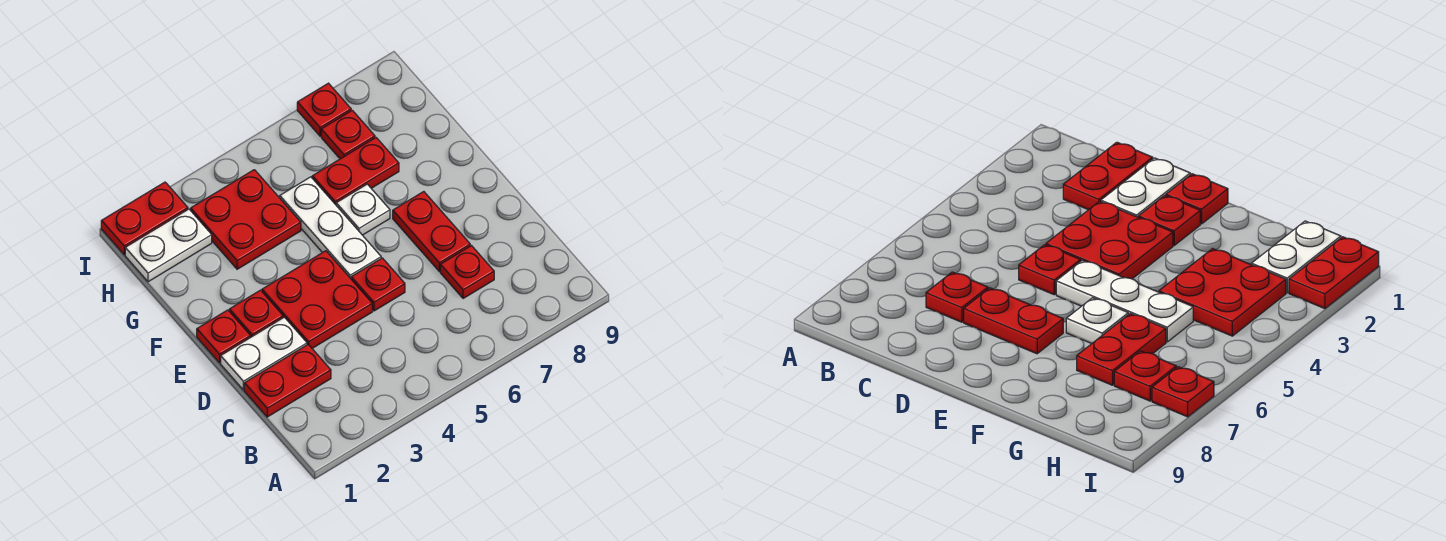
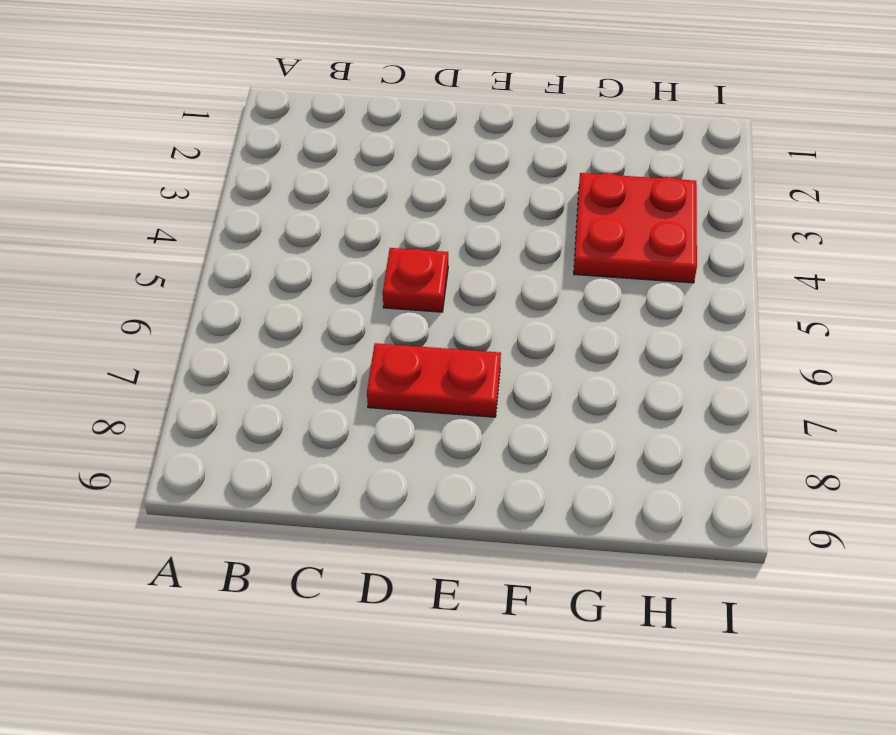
none -> red plate C1:C2 level 1
none -> red plate C7 level 1
none -> white plate D1:D2 level 1

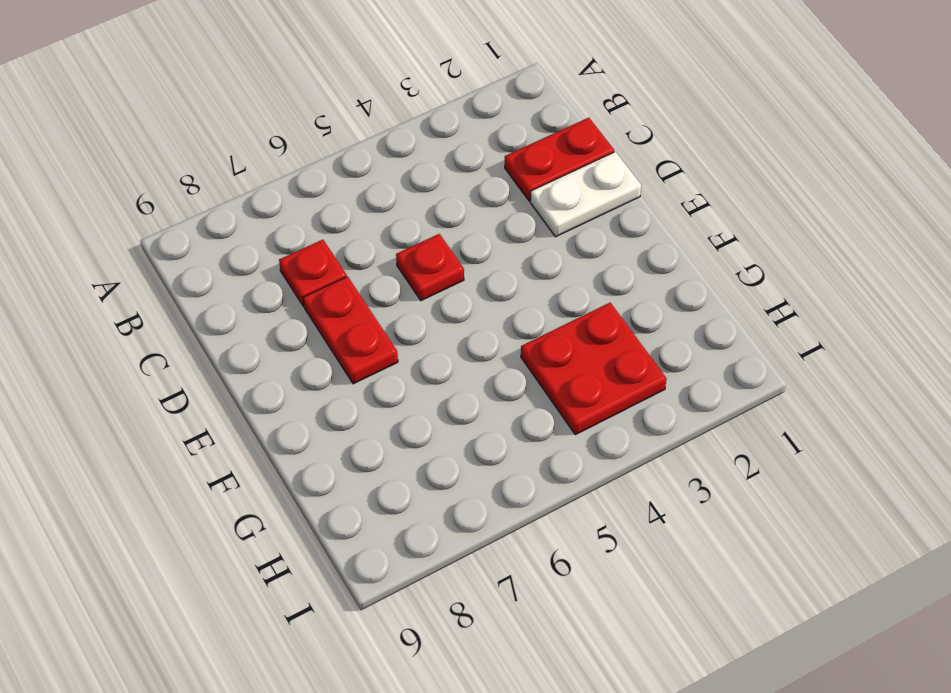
none -> red plate D3:E4 level 1
none -> red plate E1 level 1
none -> red plate E2 level 1

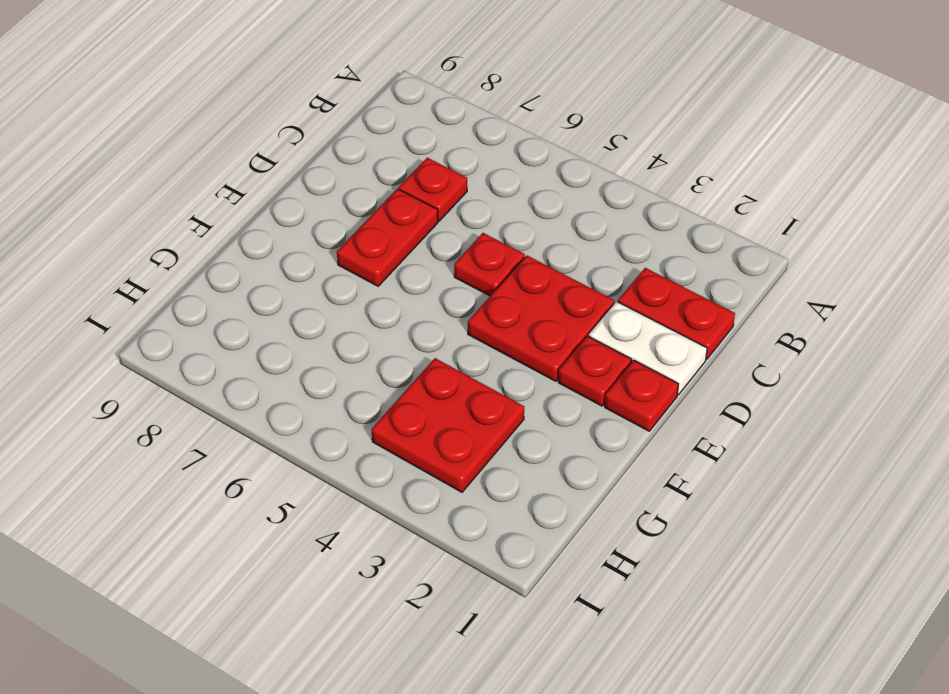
none -> white plate E5:G5 level 1
none -> white plate F6 level 1
none -> red plate G6:G7 level 1

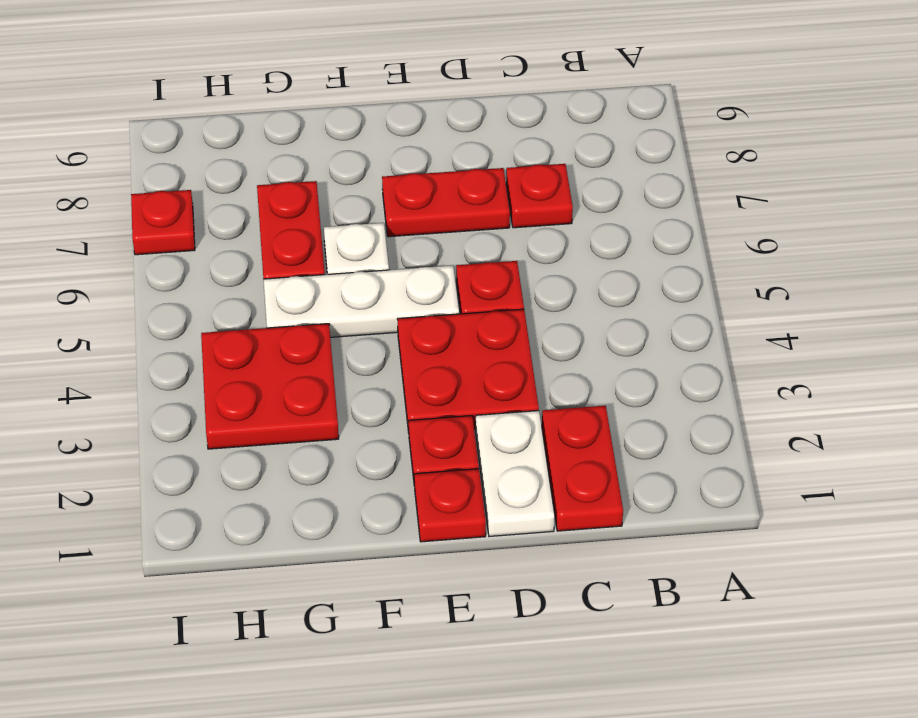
none -> white plate H1:H2 level 1
none -> red plate H7 level 1
none -> red plate I1:I2 level 1

